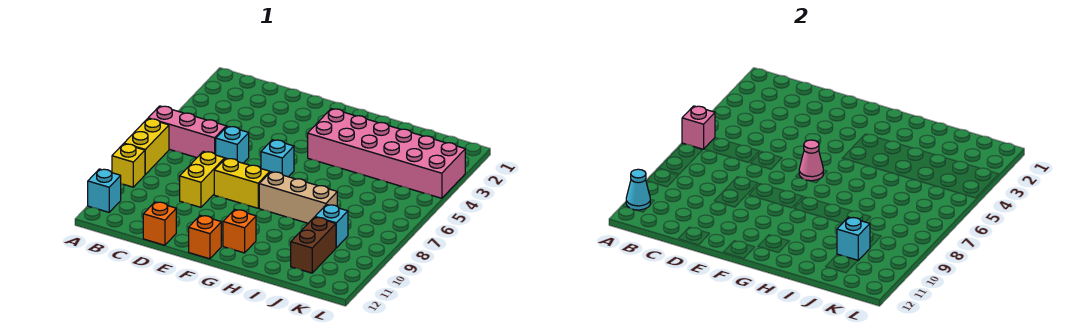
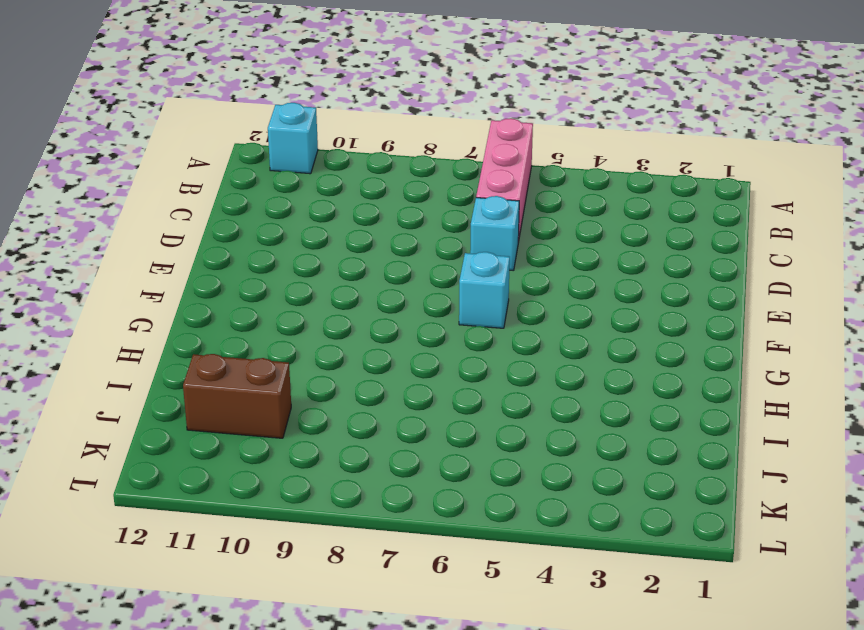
none -> yellow brick A7:A8 level 1
none -> yellow brick A9 level 1
none -> yellow brick D8:D9 level 1

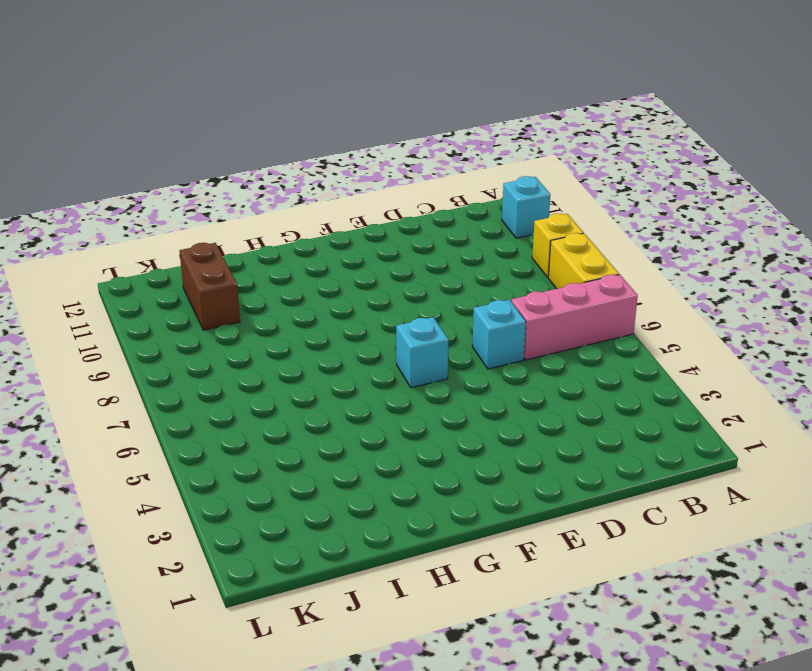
none -> yellow brick D8:D9 level 1
none -> orange brick D12 level 1
none -> yellow brick E8:F8 level 1

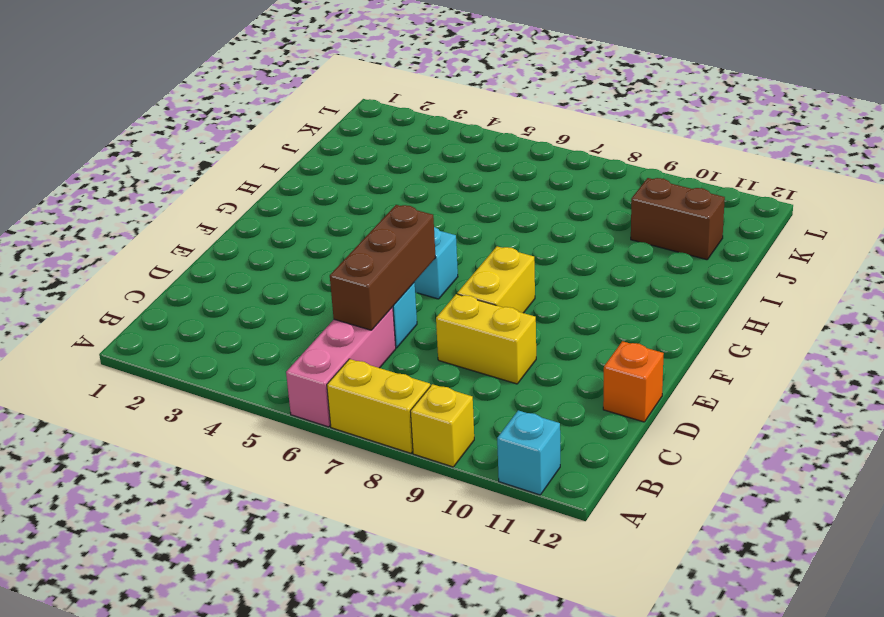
brown brick C6:E6 level 2 -> none
none -> orange brick F12 level 1
none -> pink brick G3:L4 level 1
none -> tan brick G8:I8 level 1

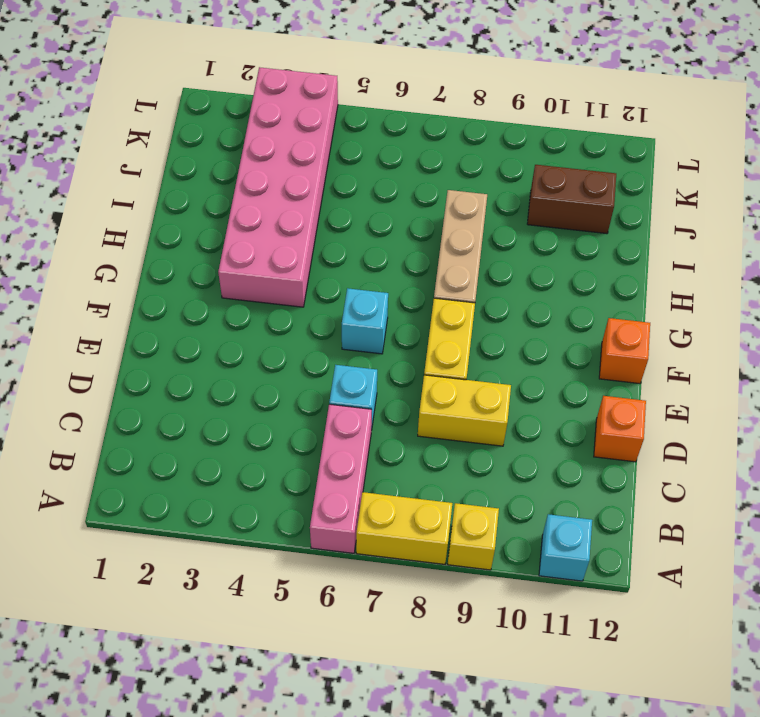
none -> orange brick G11 level 1
none -> cyan brick J9 level 1
none -> pink brick A6 level 2

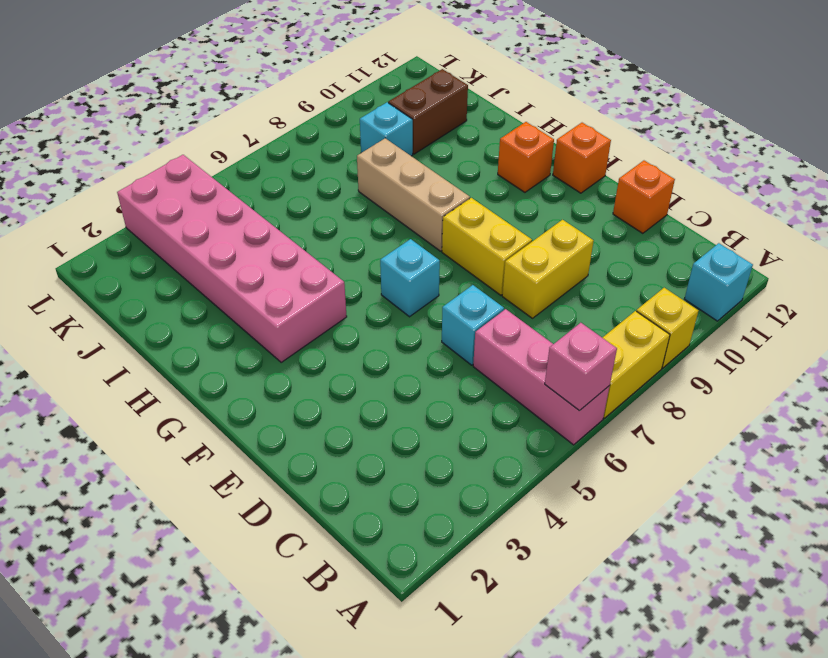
none -> cyan cone A11 level 2
none -> pink cone F6 level 2
none -> cyan brick J10 level 2

